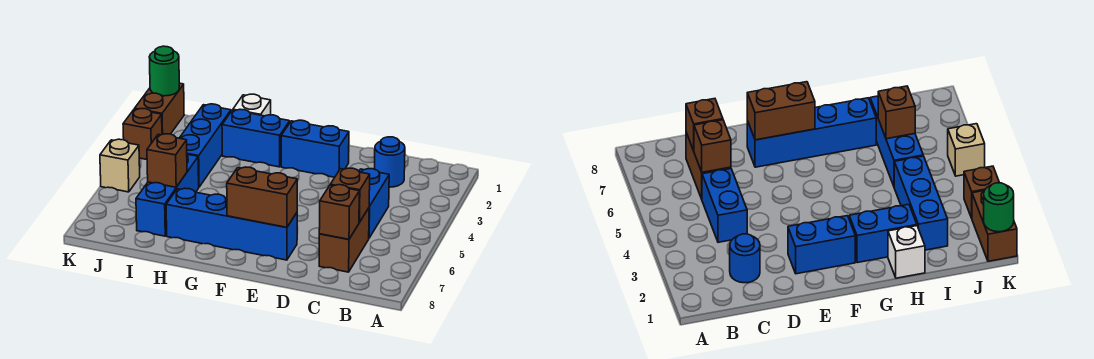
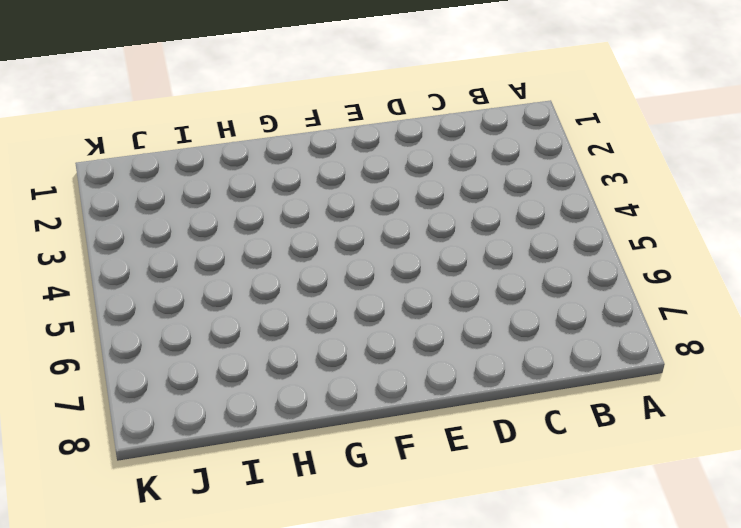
none -> blue round brick C2 level 1
none -> blue brick C4:C5 level 1
none -> brown brick C6:C7 level 1

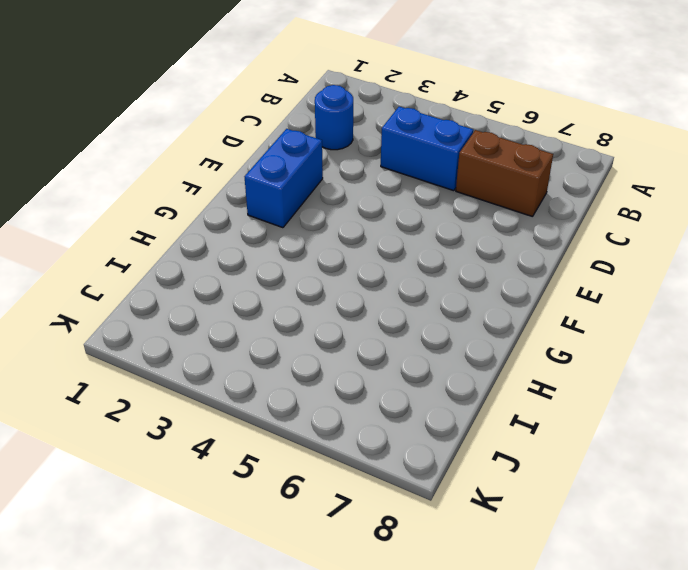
none -> blue brick E7:H7 level 1
none -> blue brick G2:H2 level 1
none -> white brick H1 level 1

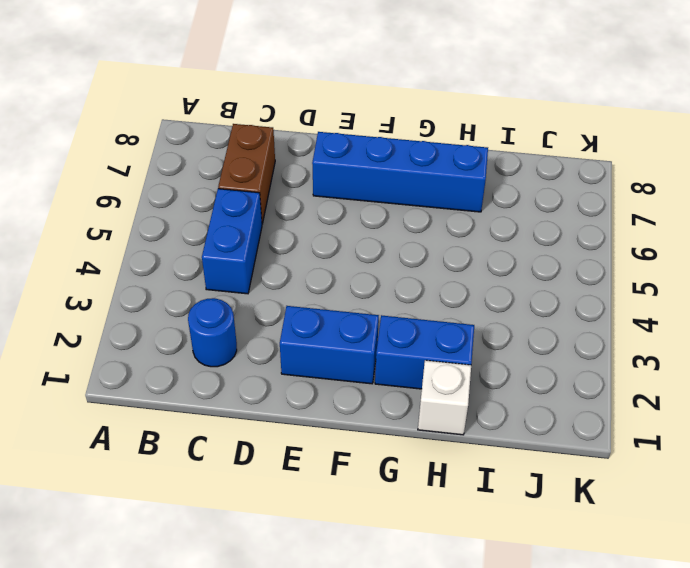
none -> blue brick I2:I4 level 1
none -> blue brick I5:I7 level 1
none -> brown brick K1:K2 level 1

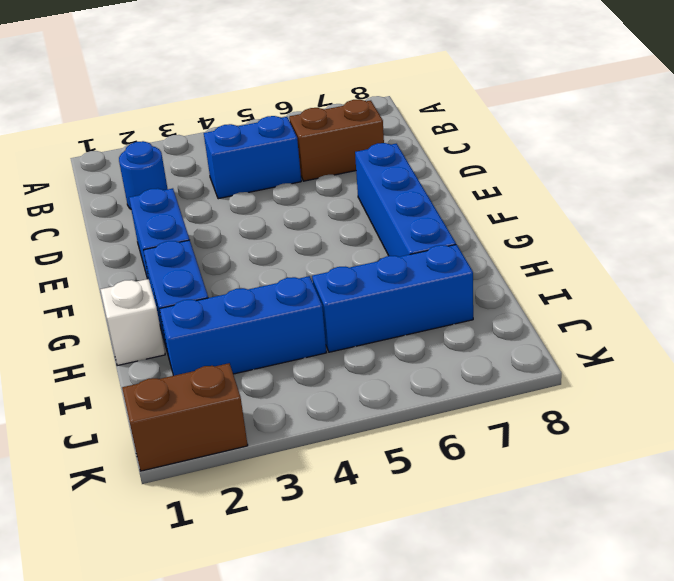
none -> brown brick K3 level 1
none -> tan brick K5 level 1
none -> brown brick C6 level 2

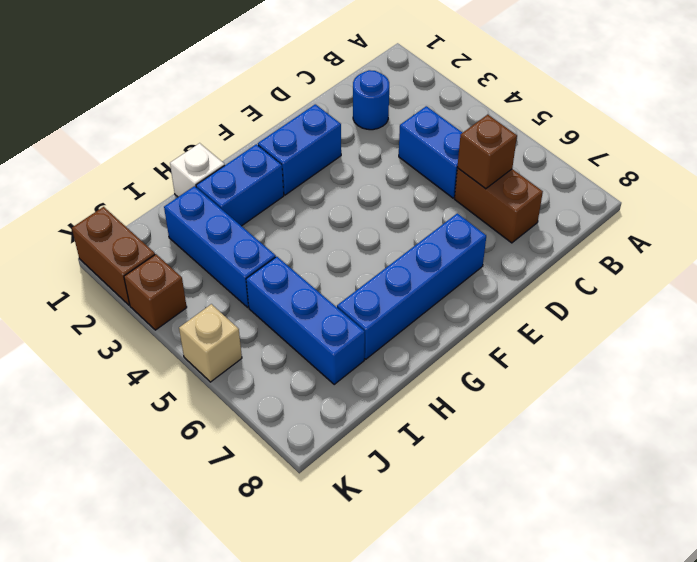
none -> brown brick C7 level 2
none -> brown brick E7:F7 level 2
none -> brown brick I6 level 2

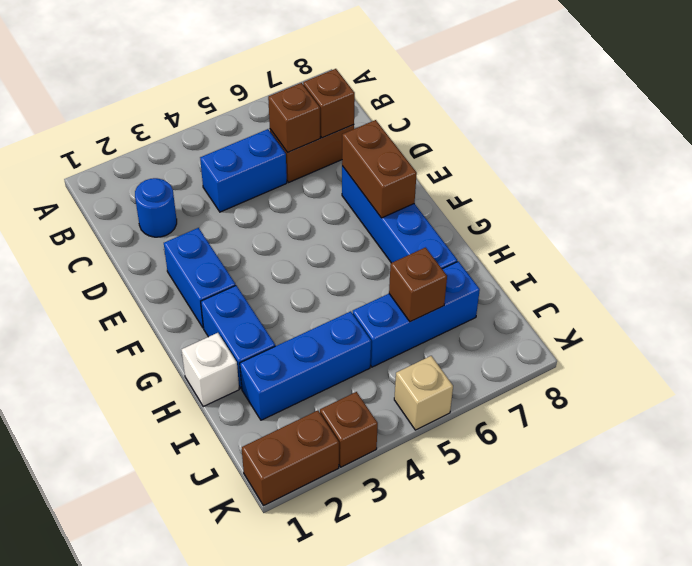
none -> green round brick K1 level 2

